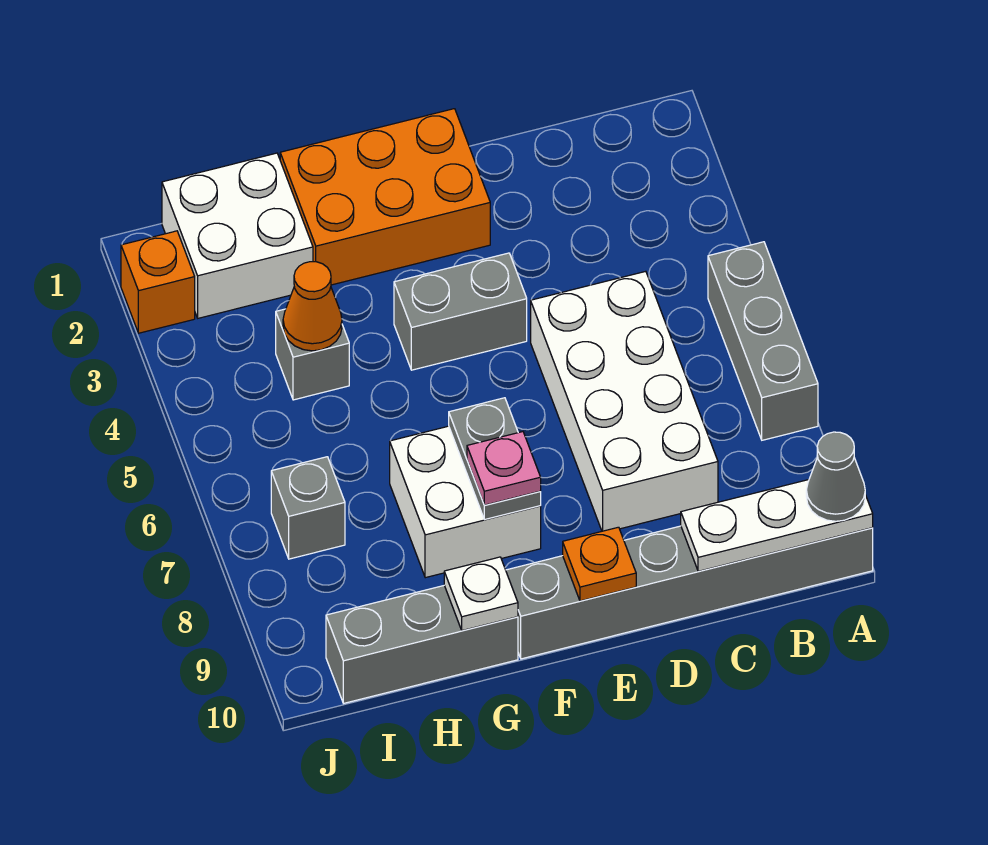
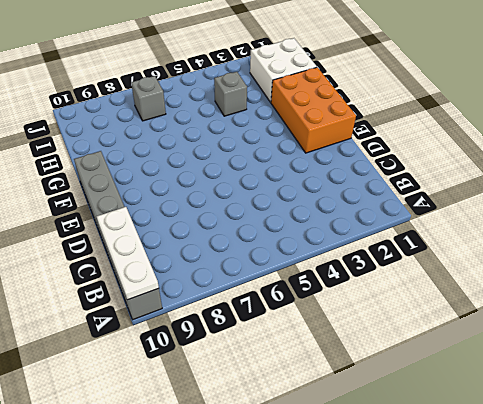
none -> grey brick A5:A7 level 1
none -> white brick C5:D8 level 1
none -> grey brick E4:F4 level 1

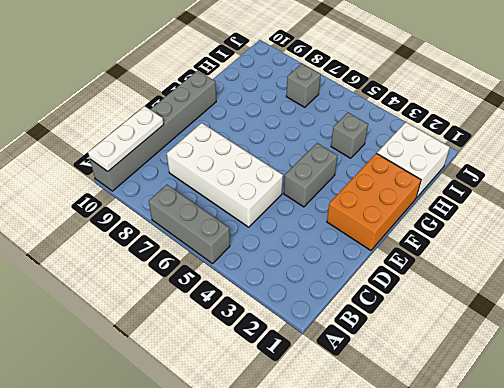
none -> white brick F7:G8 level 1
none -> grey brick G10:I10 level 1
none -> orange brick J2 level 1

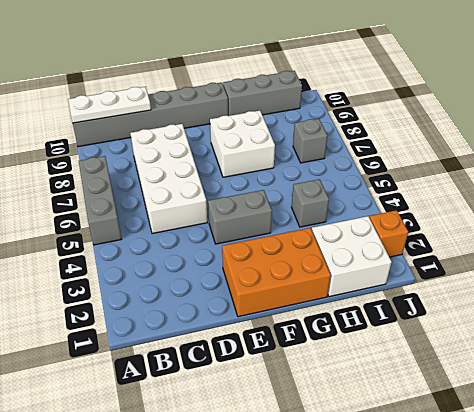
none -> orange plate E10 level 2
none -> grey plate F7:F8 level 2
none -> white plate G10 level 2

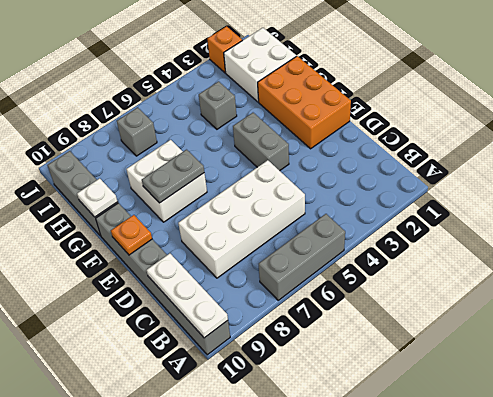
none -> orange cone H4 level 2
none -> grey cone A10 level 3
none -> pink plate F8 level 3

